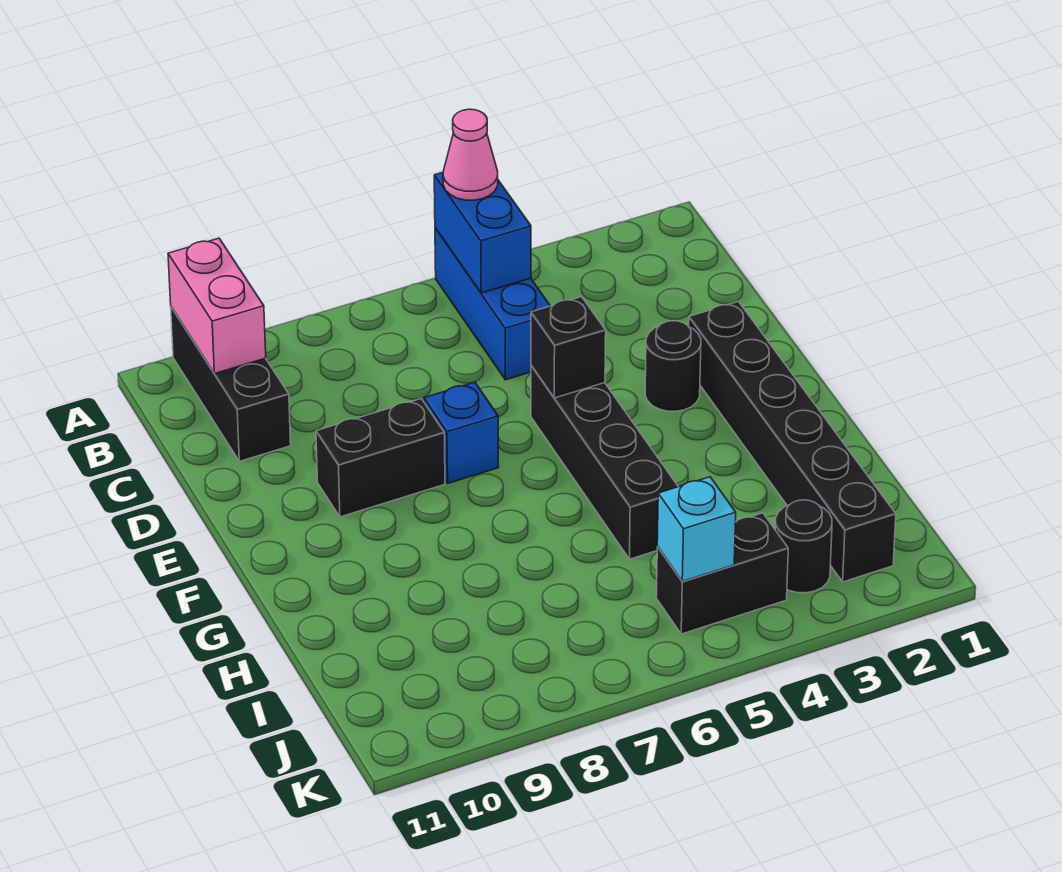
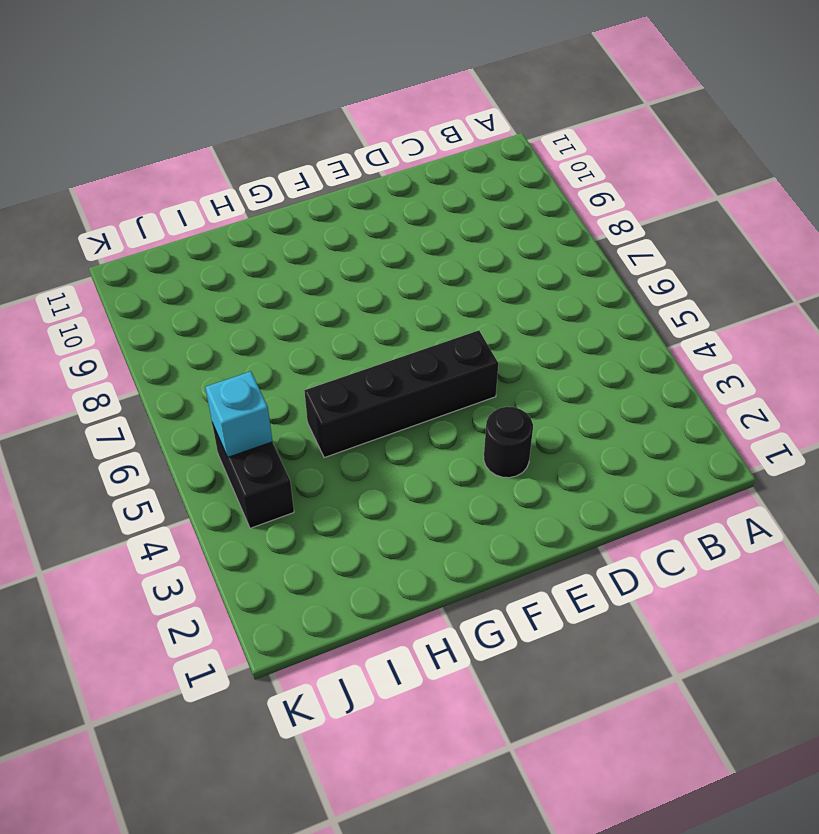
none -> blue brick A5:C5 level 1
none -> black brick A10:C10 level 1
none -> black brick E2:J2 level 1

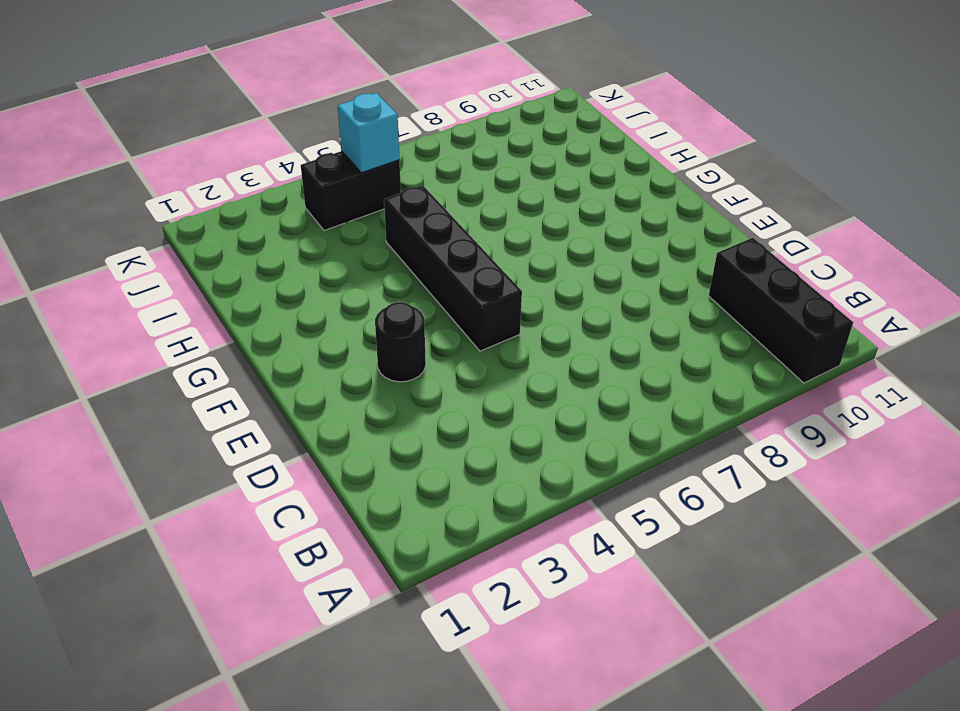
none -> blue brick A5:C5 level 1
none -> black brick E2:J2 level 1
none -> blue brick E7 level 1

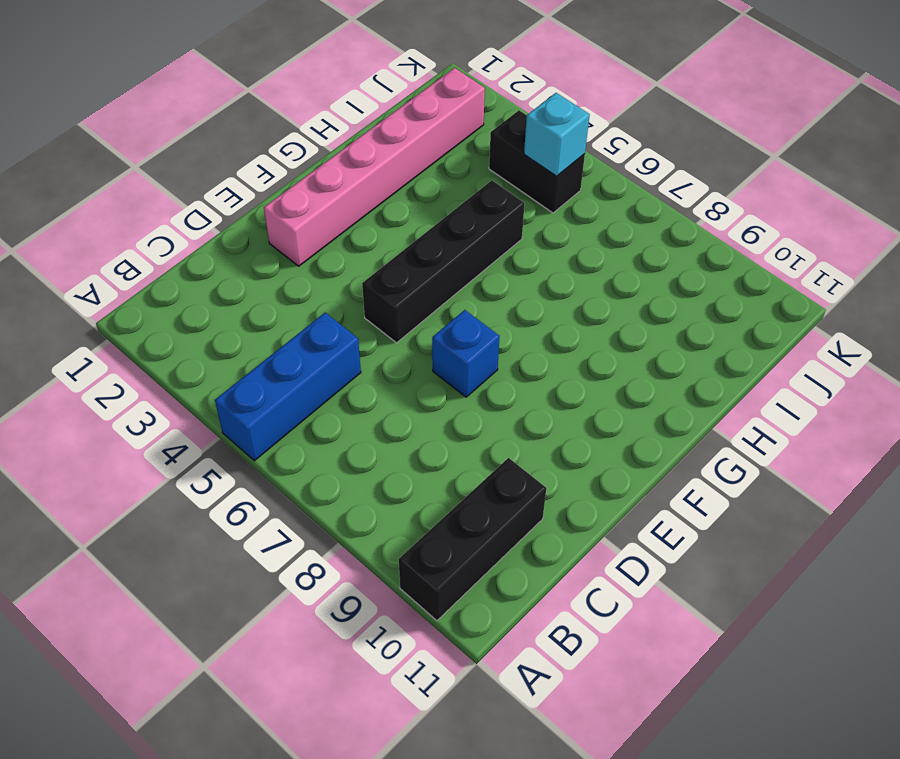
pink brick E2:J2 level 1 -> black brick E2:J2 level 1
none -> black round brick E3 level 1
none -> black brick E8:E9 level 1
none -> black round brick J3 level 1

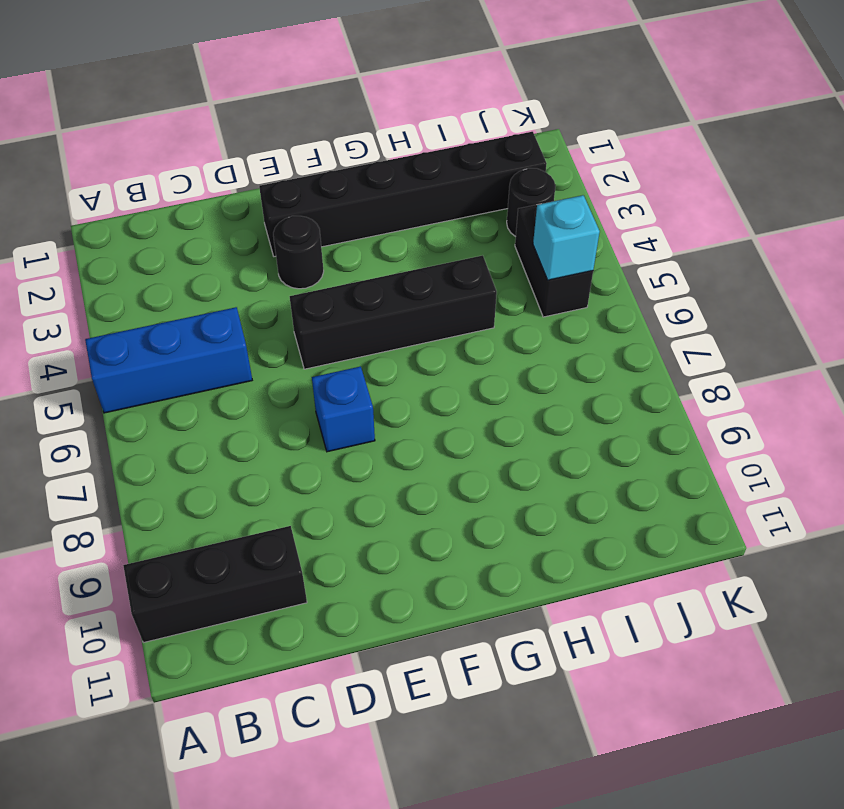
none -> black brick E8:E9 level 1
none -> blue brick A5:B5 level 2
none -> pink brick A10:B10 level 2

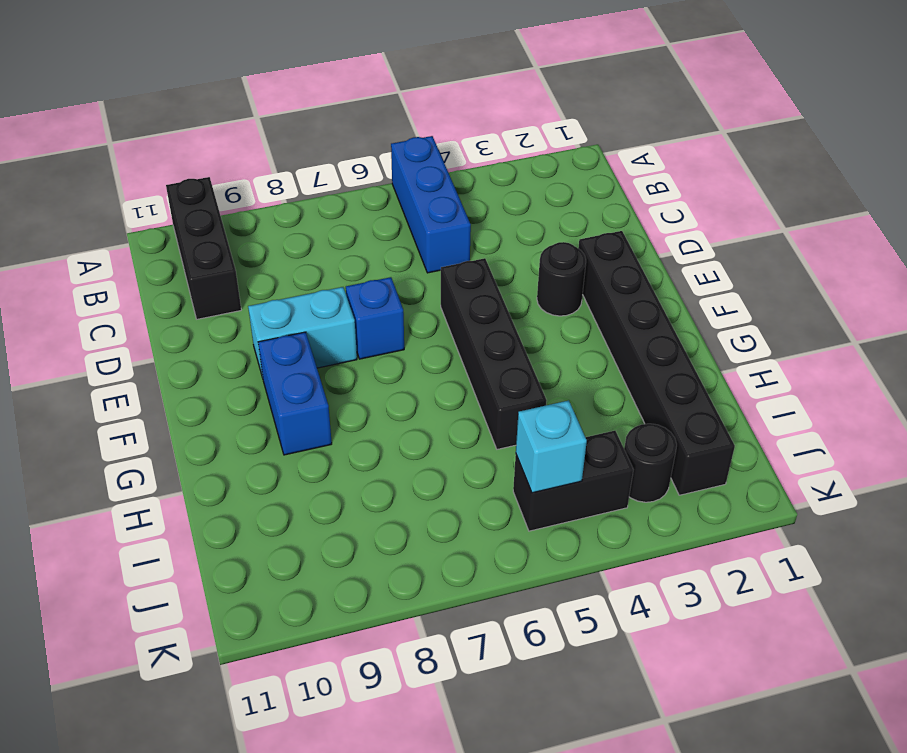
cyan brick E8:E9 level 1 -> black brick E8:E9 level 1
blue brick F9:G9 level 1 -> blue brick A5:B5 level 2
none -> pink brick A10:B10 level 2
none -> black brick E5 level 2
none -> pink cone A5 level 3

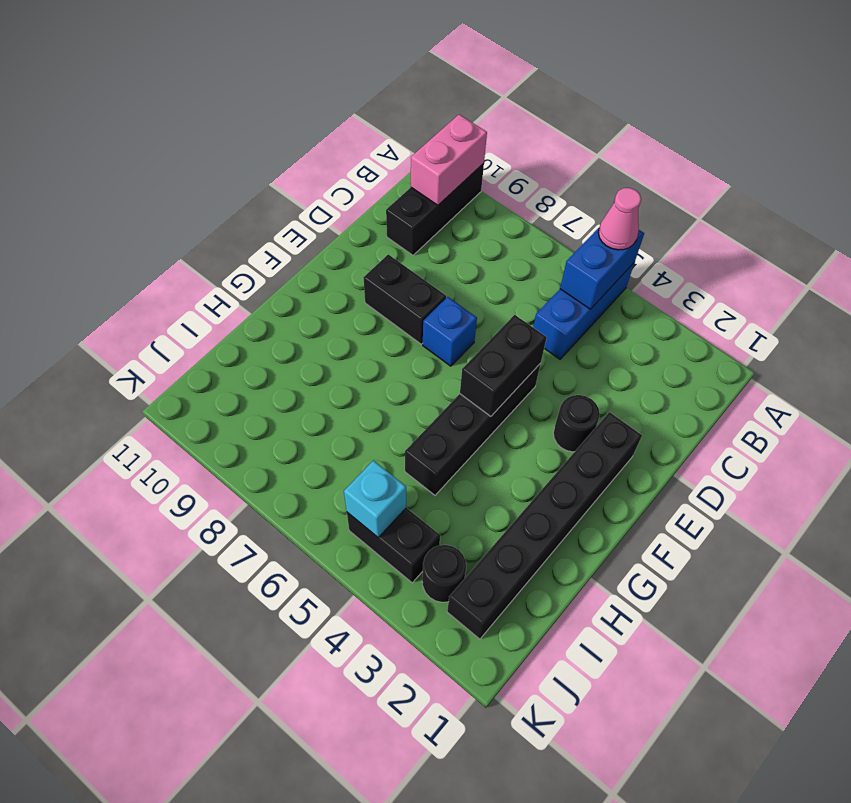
black brick E5:F5 level 2 -> black brick E5 level 2

